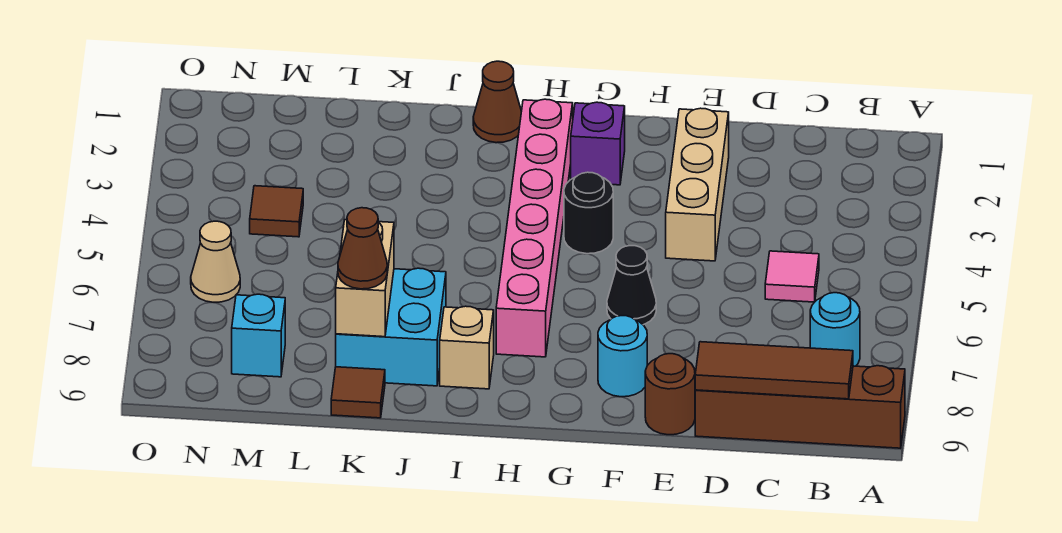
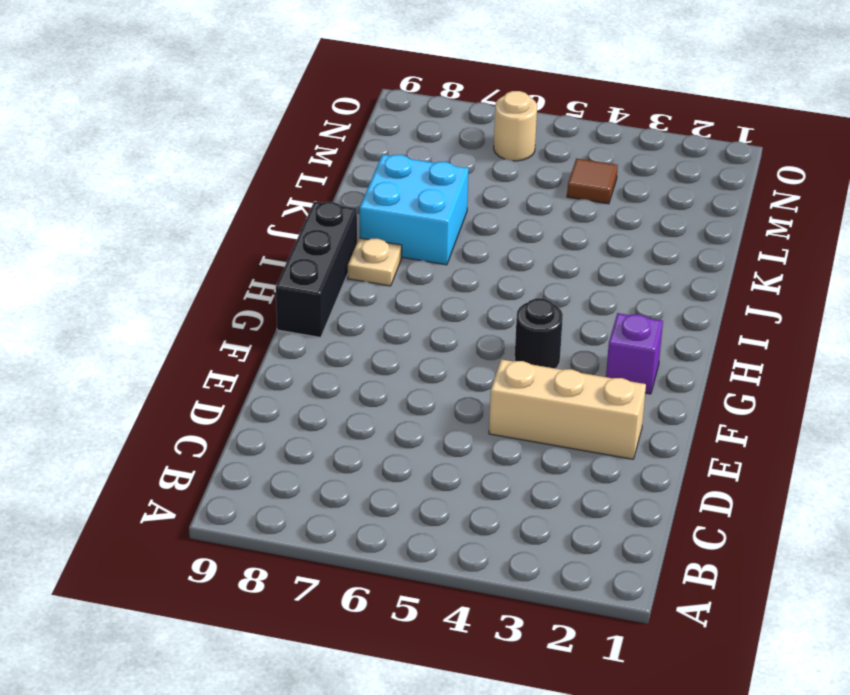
black brick G9:I9 level 1 -> none
tan plate I8 level 1 -> tan brick I8 level 1
tan round brick N6 level 1 -> tan cone N6 level 1
none -> brown brick A9:D9 level 1
none -> cyan round brick B7 level 1
none -> pink tile C5 level 1

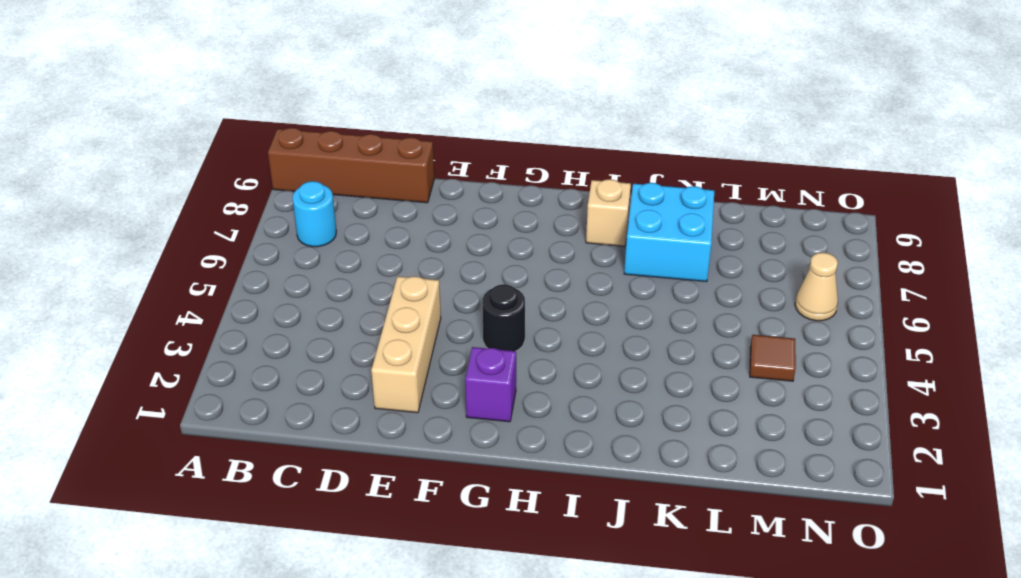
none -> pink tile C5 level 1
none -> brown round brick E9 level 1
none -> black cone F6 level 1

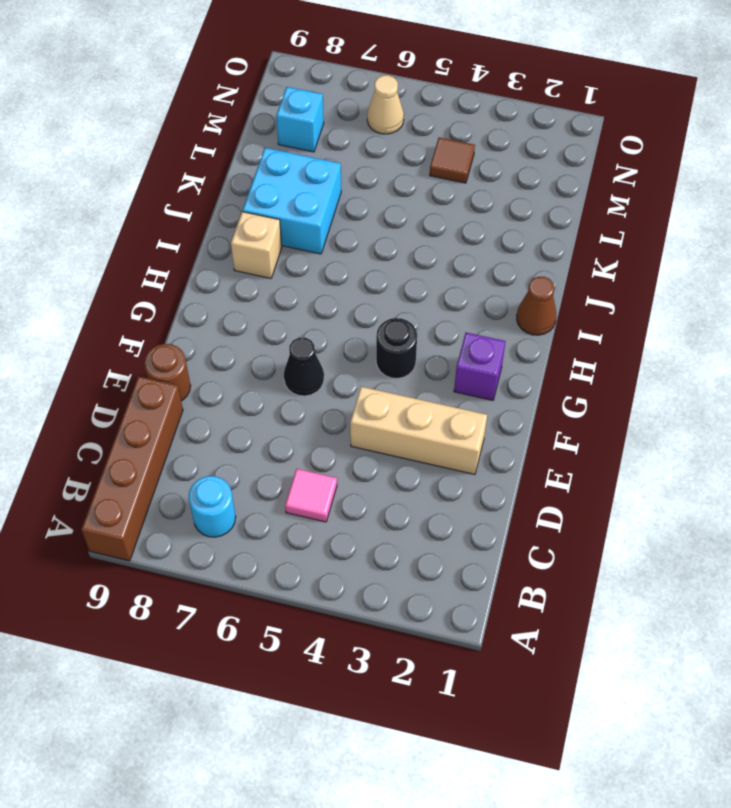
none -> cyan round brick F8 level 1
none -> pink brick H2:H7 level 1
none -> brown tile K9 level 1

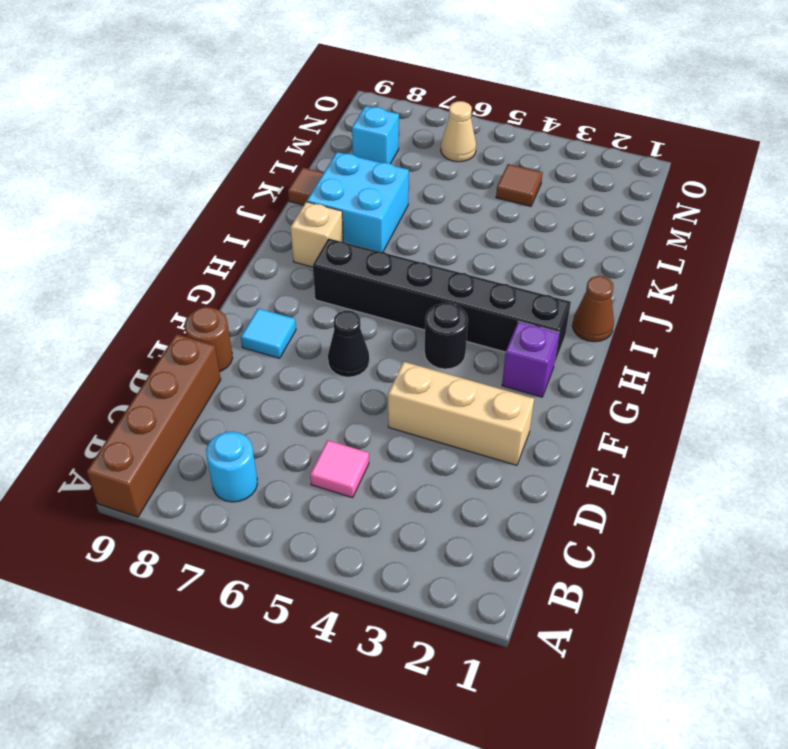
cyan tile F8 level 1 -> cyan round brick F8 level 1
black brick H2:H7 level 1 -> pink brick H2:H7 level 1
none -> brown tile B9:D9 level 2
none -> tan brick K7:K8 level 2
none -> brown cone K8 level 3

